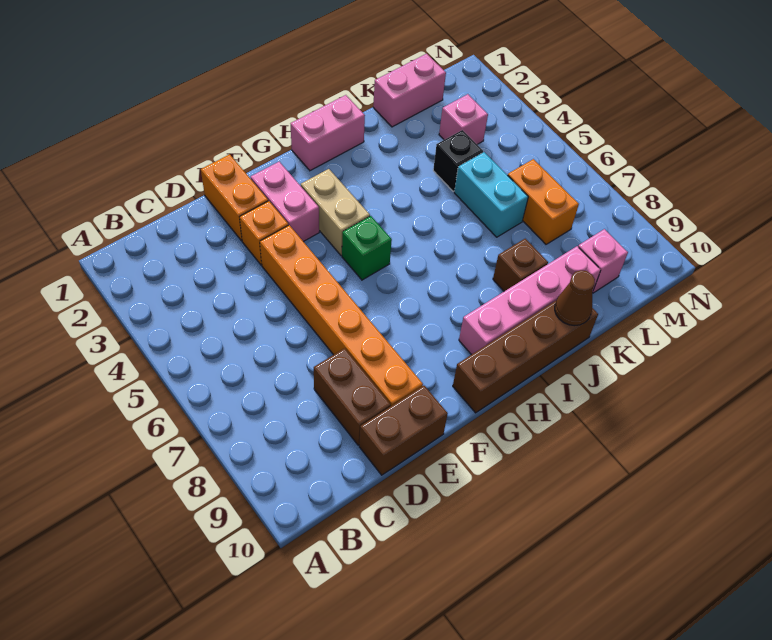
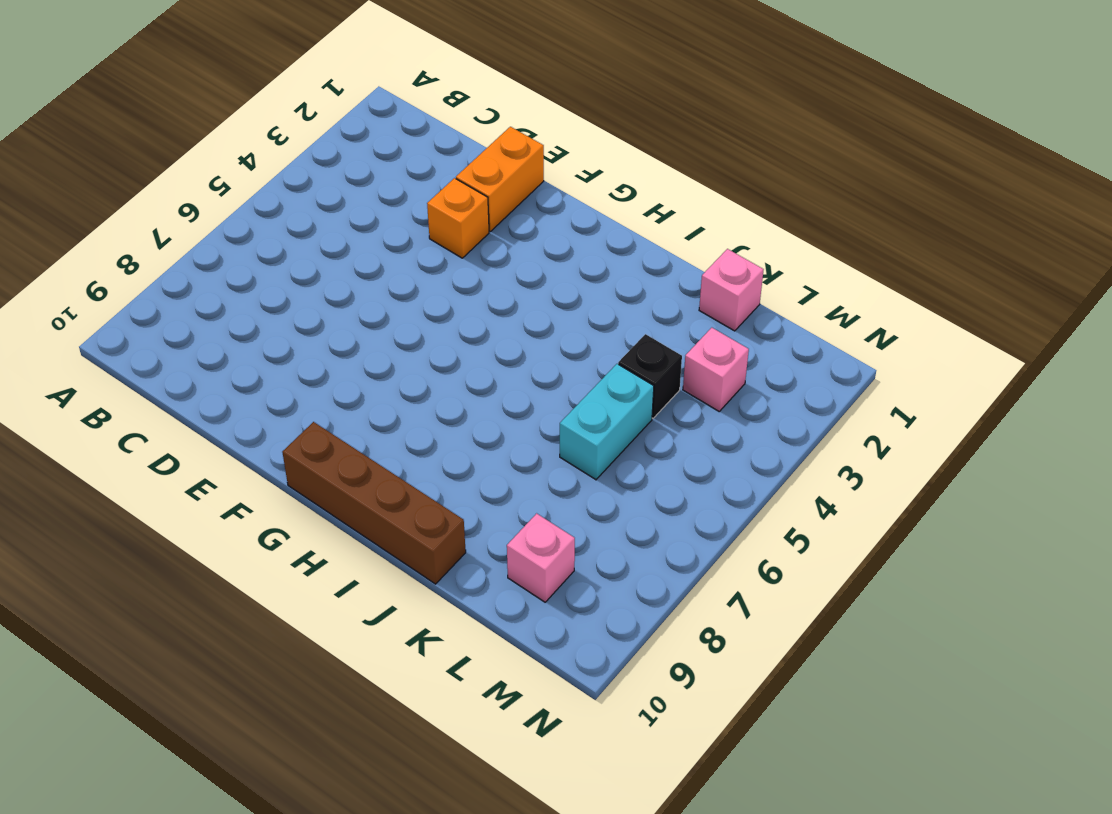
pink brick K1 level 1 -> pink brick K1:L1 level 1
none -> brown brick D8:D9 level 1
none -> brown brick D10:E10 level 1
none -> orange brick E4:E9 level 1

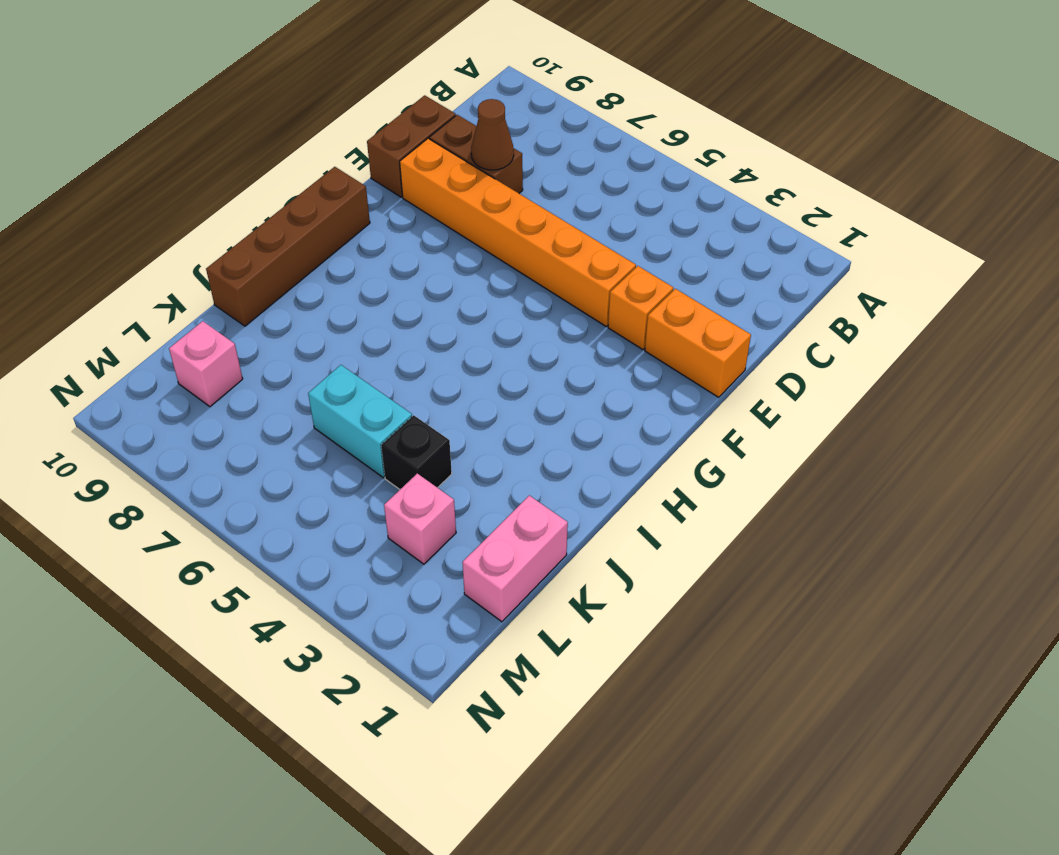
brown cone D8 level 2 -> brown cone J10 level 2
none -> pink brick F2:F3 level 1
none -> tan brick G3:G4 level 1
none -> green brick G5 level 1

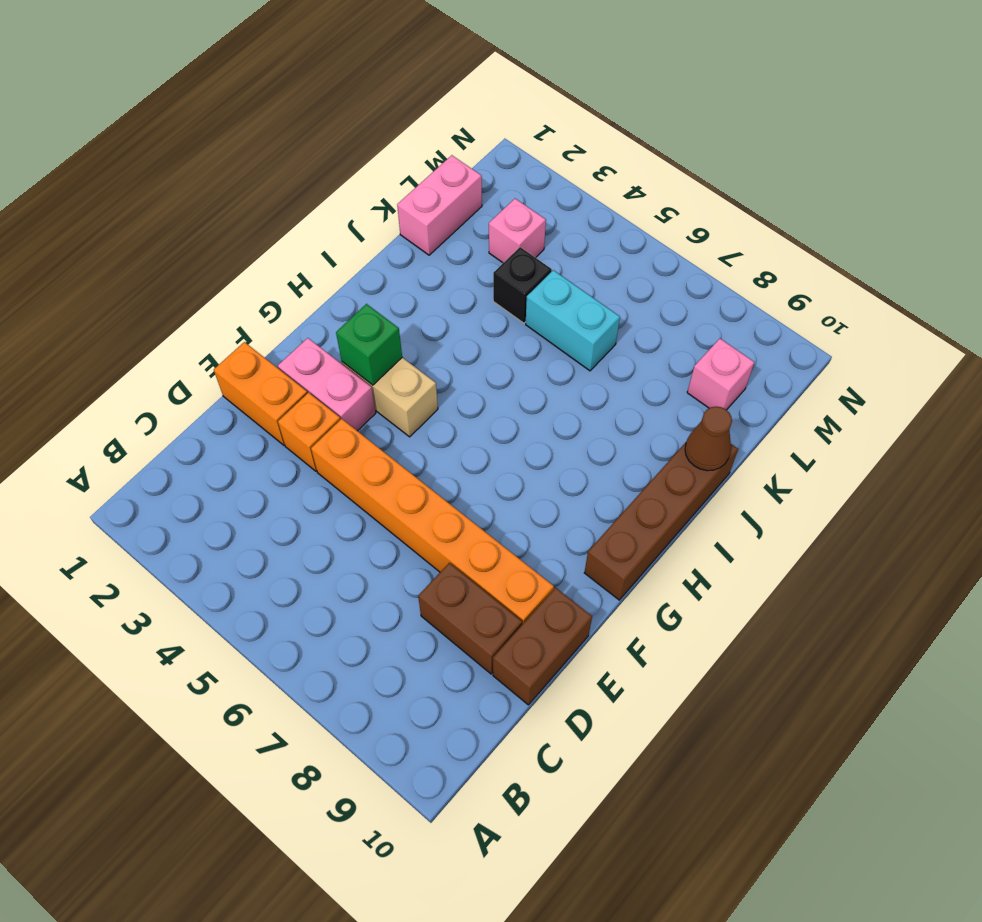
green brick G3 level 2 -> green brick G5 level 1
none -> pink brick H1:I1 level 1
none -> pink brick H9:K9 level 1
none -> brown brick J8 level 1

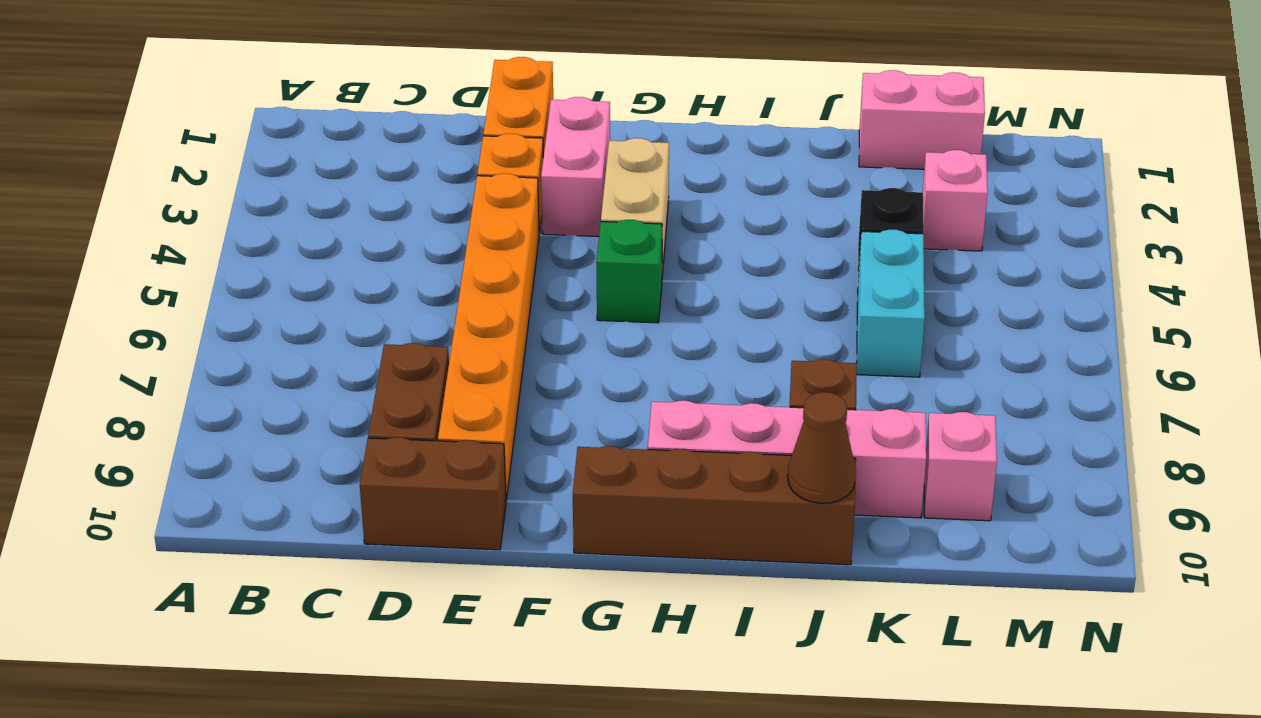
none -> pink brick H1:I1 level 1
none -> orange brick L6:L7 level 1

